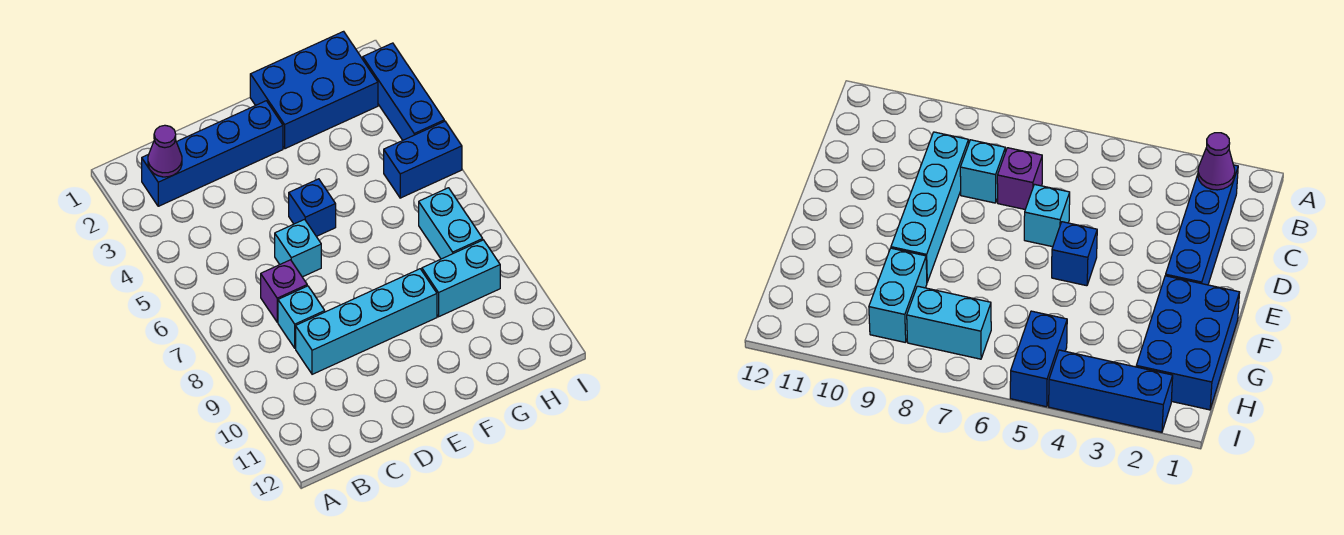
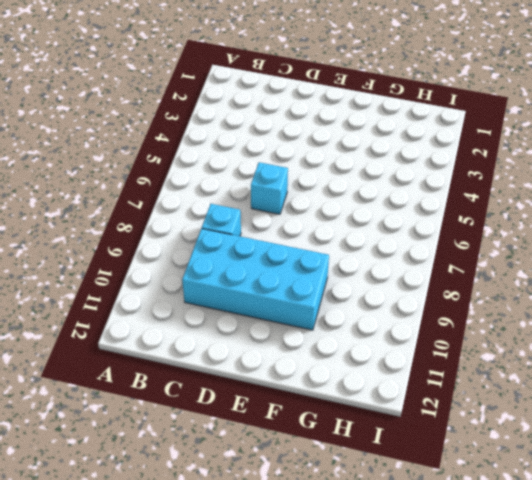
cyan brick C9:F10 level 1 -> cyan brick C9:F9 level 1
none -> blue brick B2:E2 level 1
none -> purple brick C7 level 1
none -> blue brick E5 level 1

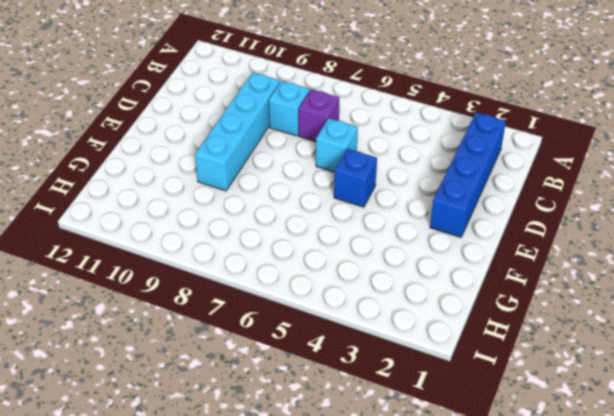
none -> blue brick F1:H2 level 1
none -> cyan brick G9:H9 level 1
none -> blue brick H5:I5 level 1

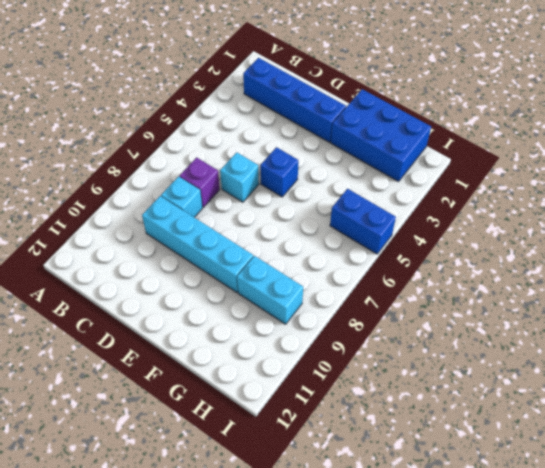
none -> cyan brick H7:H8 level 1
none -> blue brick I2:I4 level 1
none -> purple cone B2 level 2

